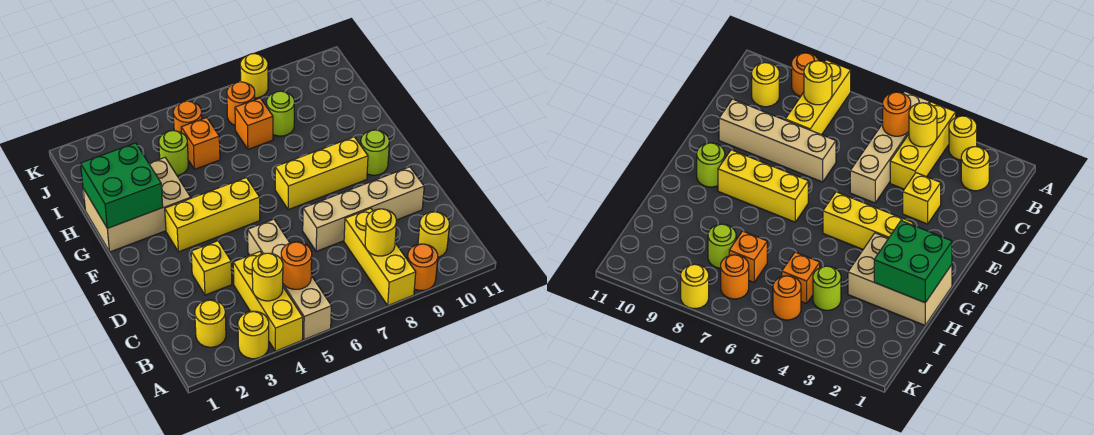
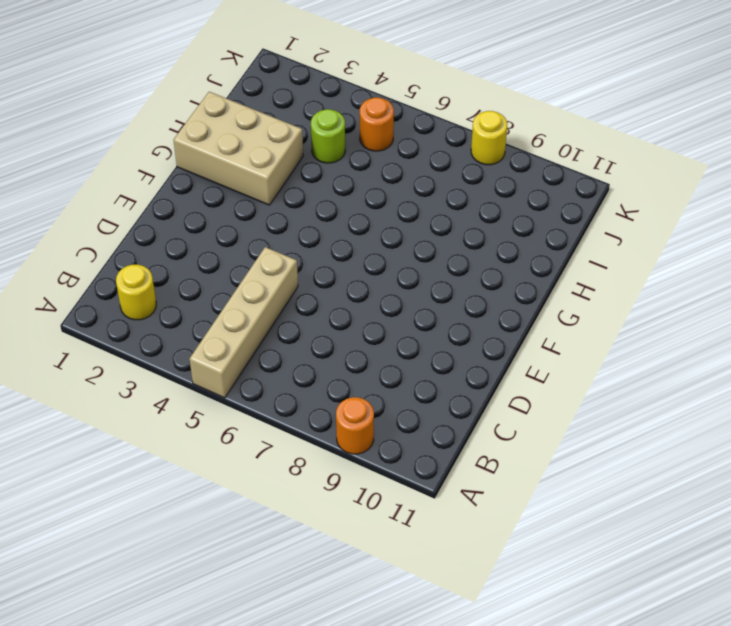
none -> yellow round brick A3 level 1
none -> yellow brick A4:C4 level 1
none -> yellow brick A8:C8 level 1

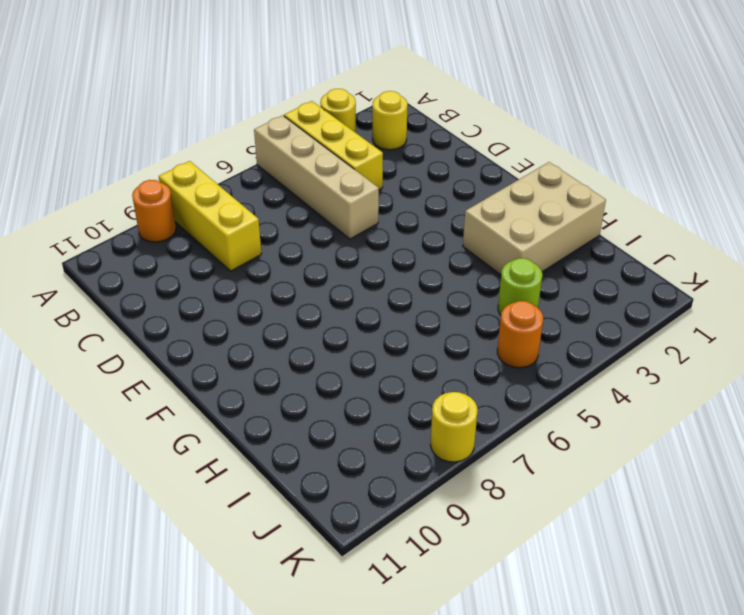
none -> yellow round brick B10 level 1
none -> yellow brick D3 level 1
none -> tan brick D7:D10 level 1

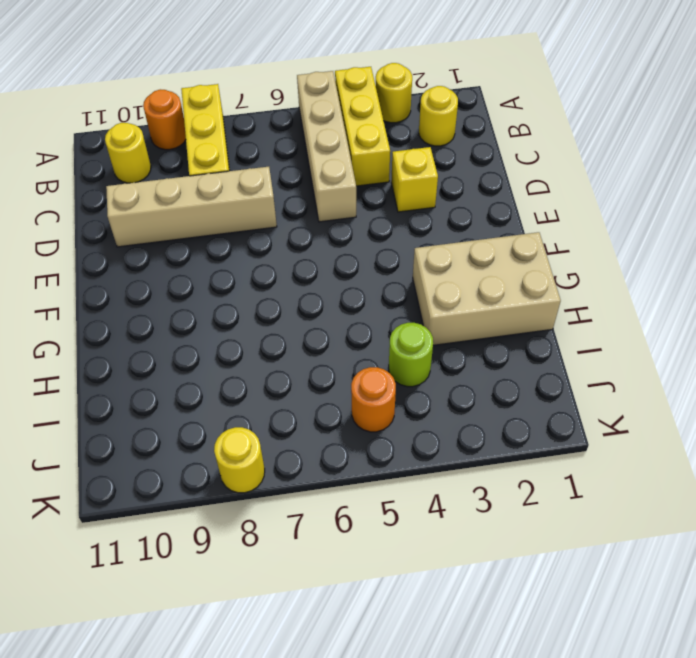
none -> yellow brick F3:F5 level 1
none -> yellow brick F7:F9 level 1
none -> lime round brick F10 level 1

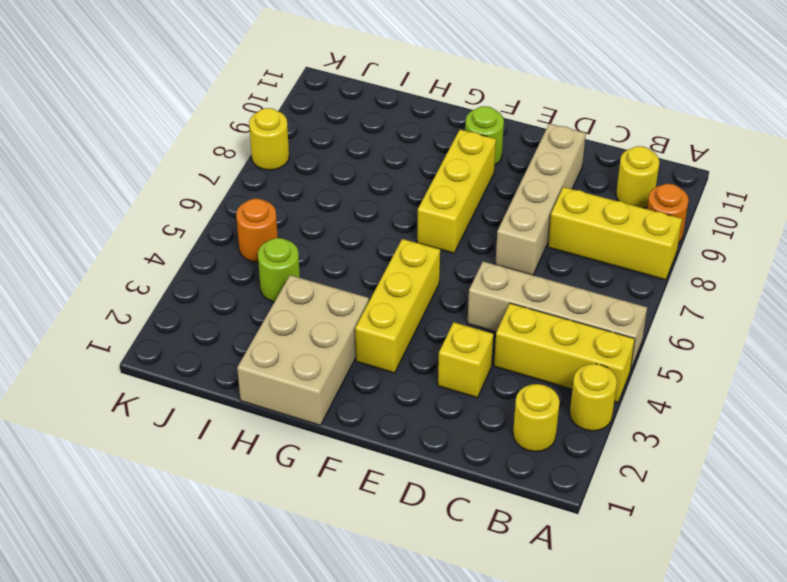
none -> orange brick I5 level 1
none -> orange brick I7 level 1
none -> lime round brick I8 level 1

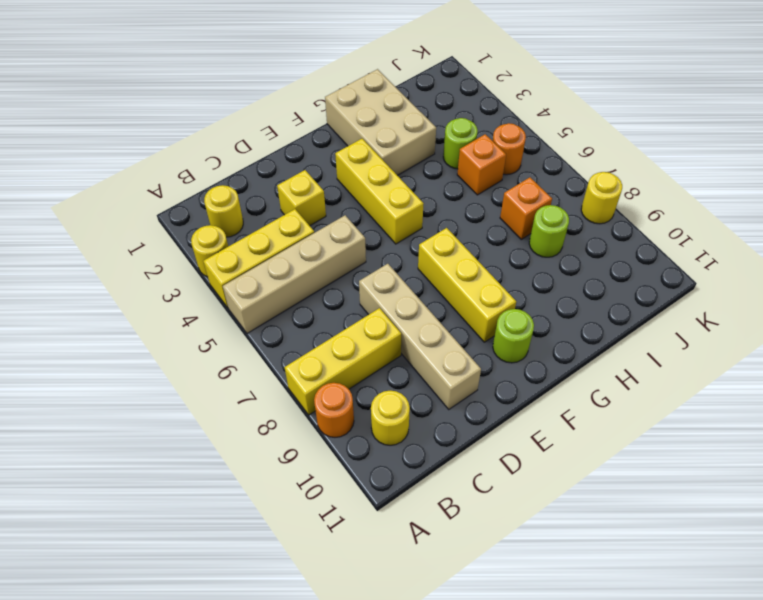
none -> orange round brick J7 level 1
none -> yellow round brick B4 level 2
none -> orange round brick B5 level 2

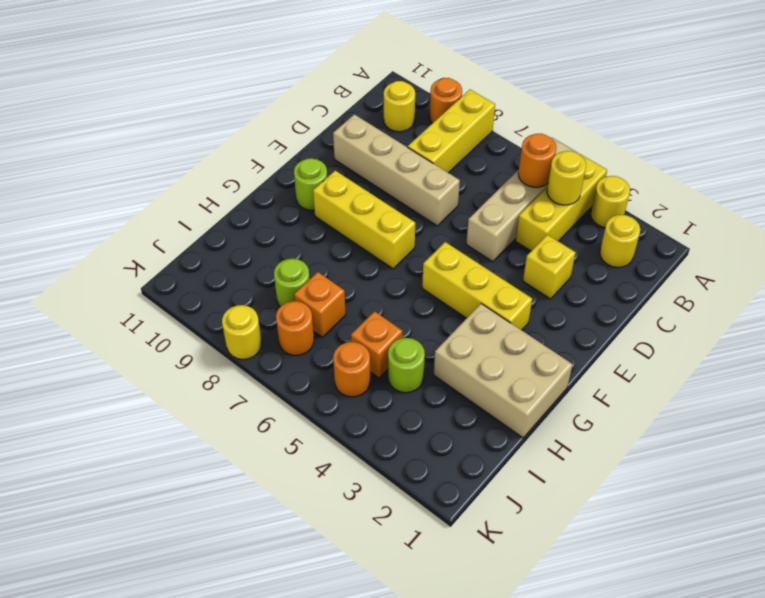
none -> yellow round brick B8 level 2
none -> green brick G1:H2 level 2

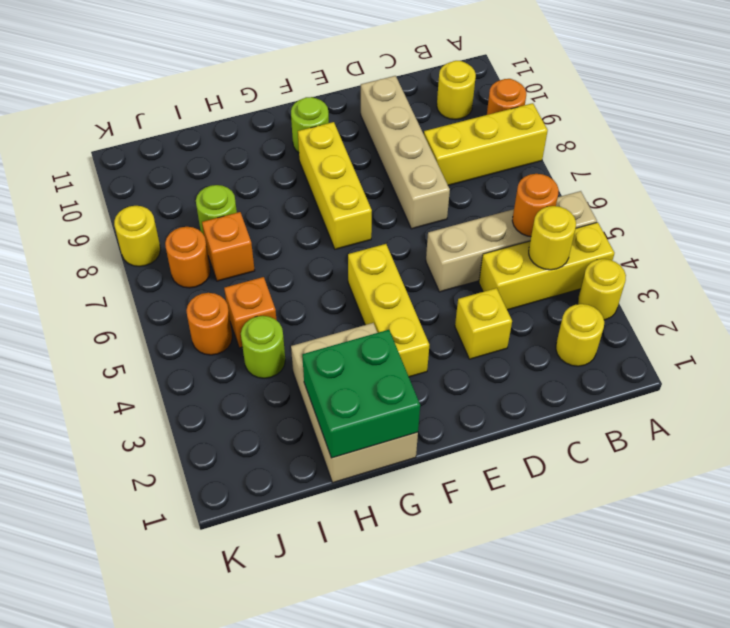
none -> yellow round brick B8 level 2

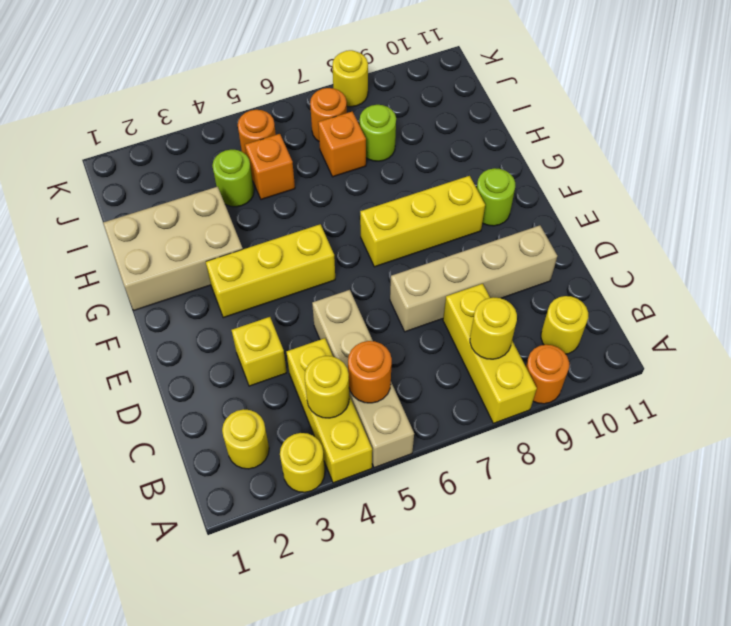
none -> green brick G1:H2 level 2

